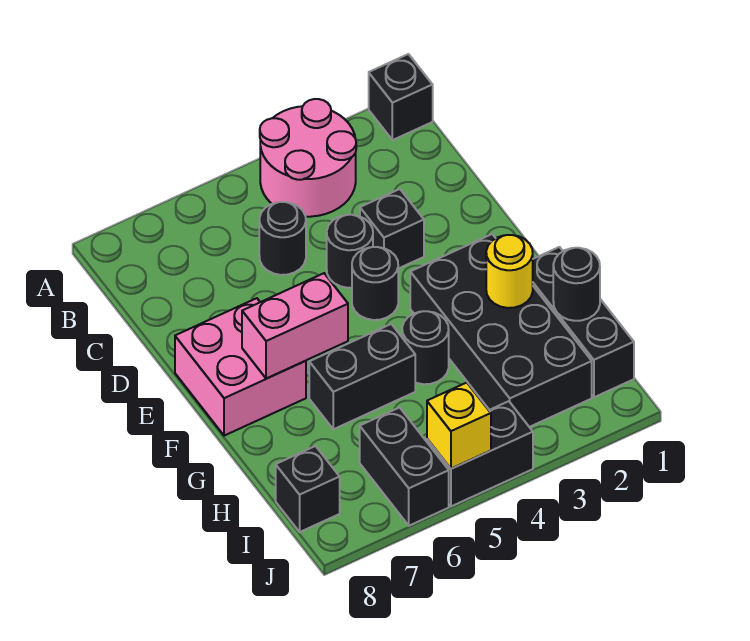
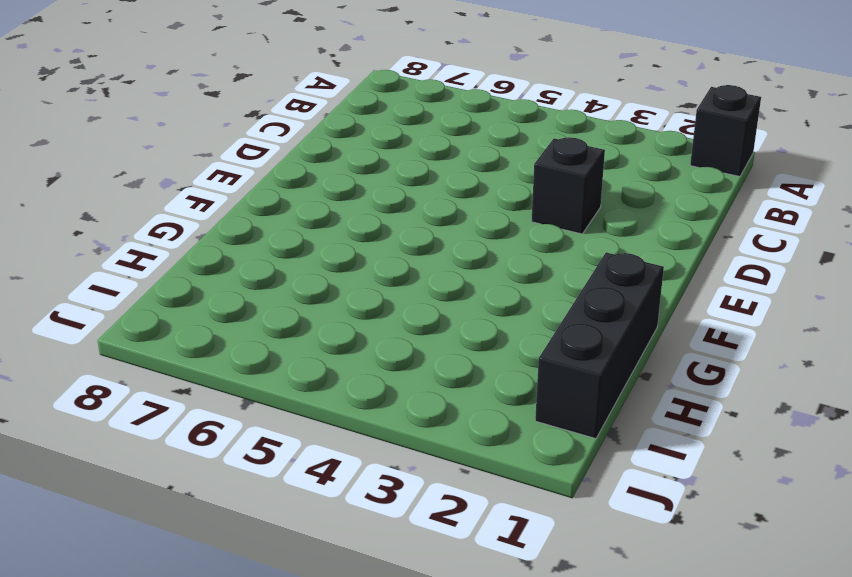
none -> pink round brick A3:B4 level 1
none -> black round brick C5 level 1
none -> black round brick D4 level 1

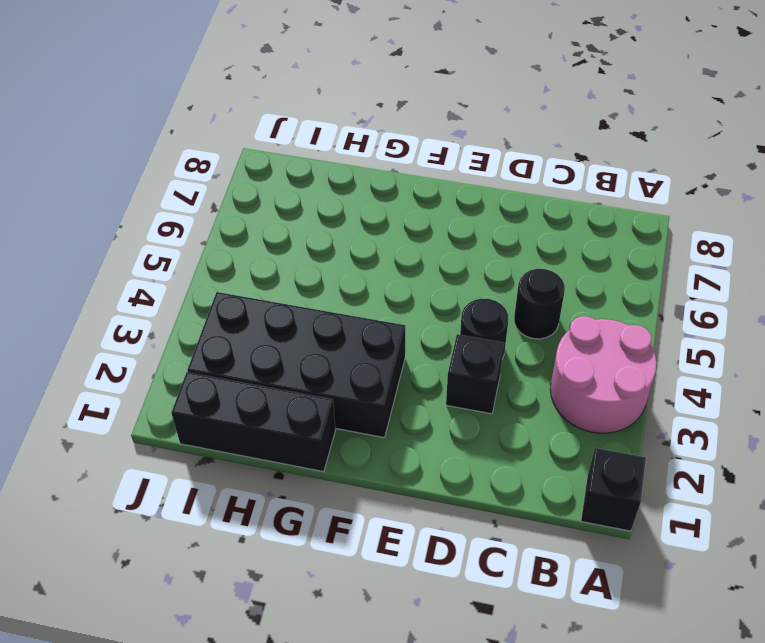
none -> black round brick E4 level 1
none -> pink brick E7:F8 level 1
none -> black round brick G4 level 1

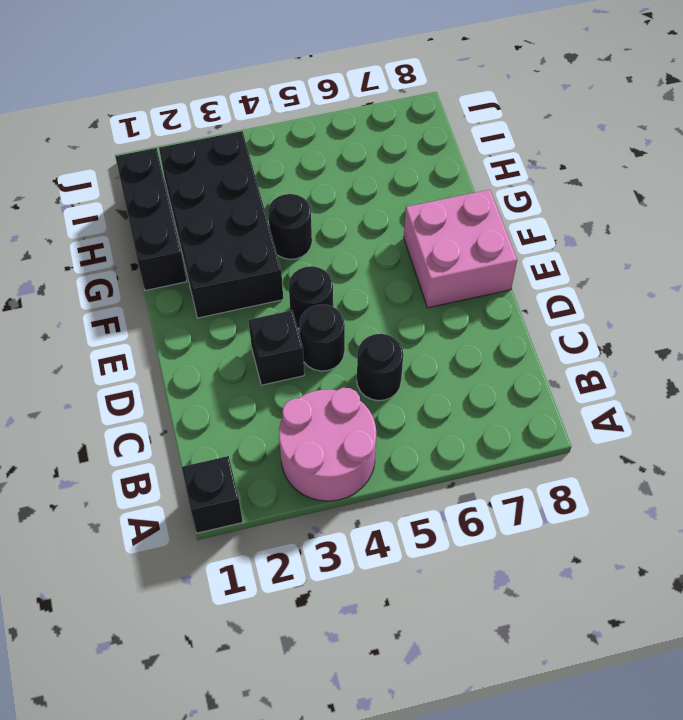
none -> black brick G5:G6 level 1
none -> black brick I6:J6 level 1
none -> black brick I8 level 1

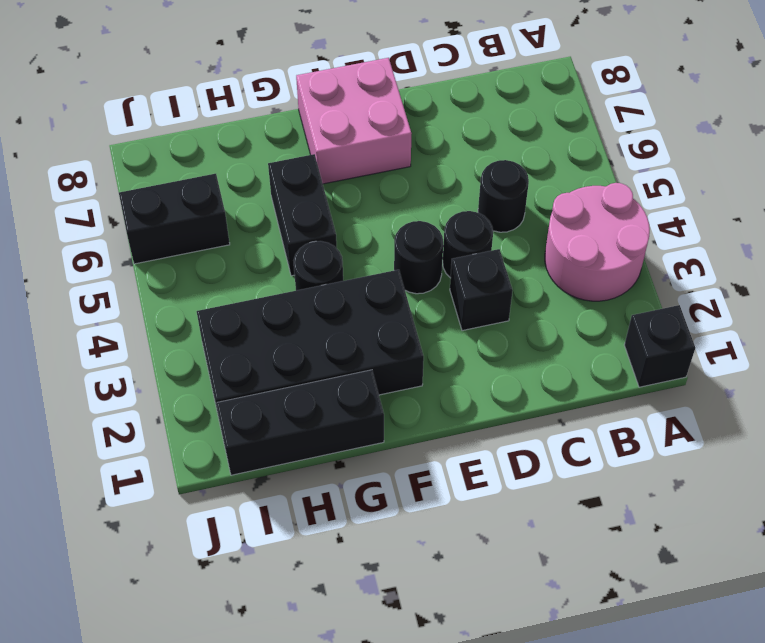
none -> black brick I8 level 1
none -> black brick J4:J5 level 1
none -> pink brick F6:F7 level 2

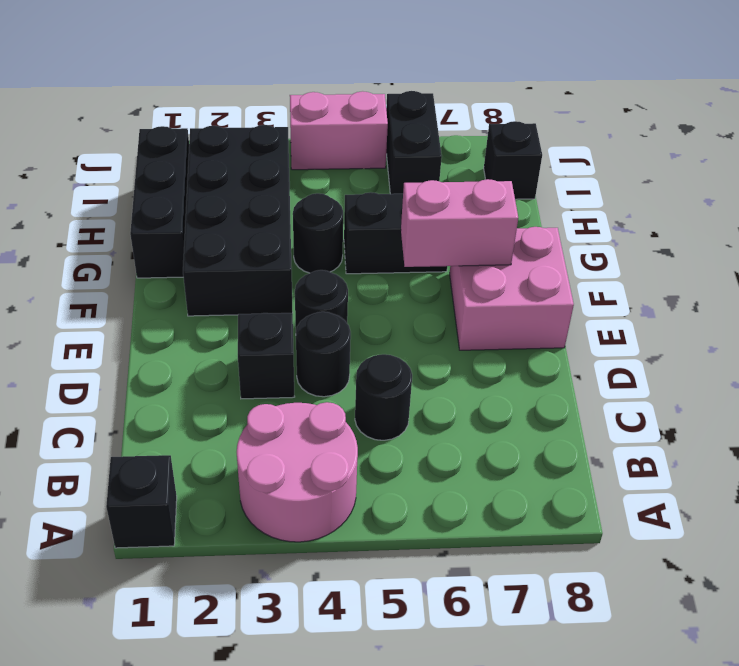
pink brick J4:J5 level 1 -> black brick J4:J5 level 1
none -> yellow round brick G2 level 2
none -> black round brick H1 level 2
none -> yellow brick J5 level 2

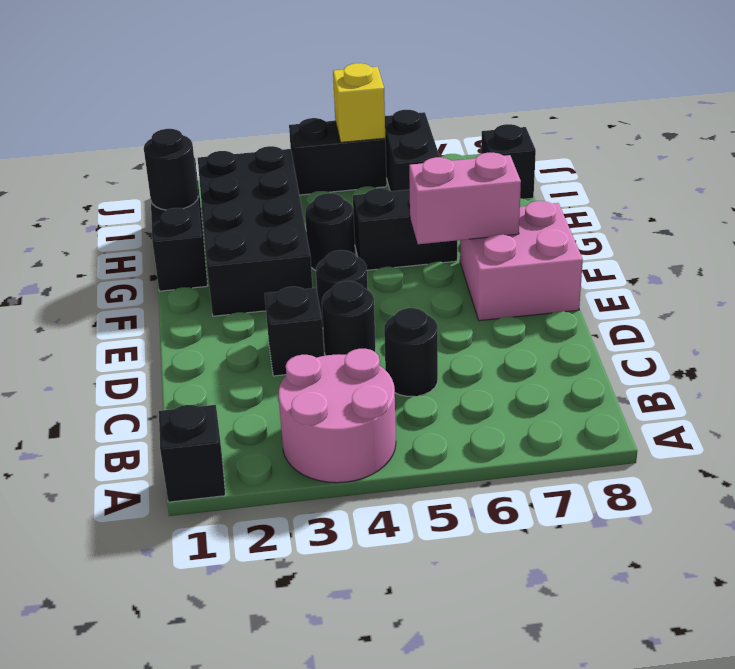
none -> yellow round brick G2 level 2

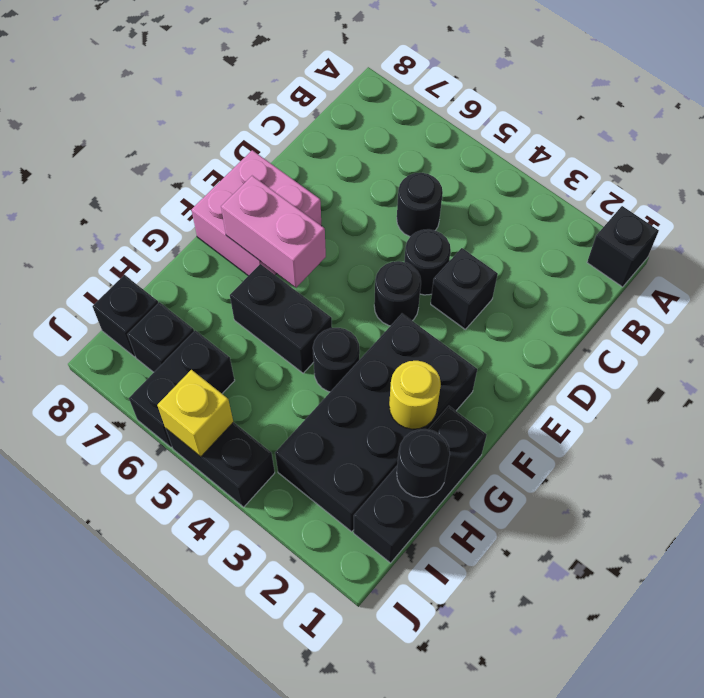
black brick I7 level 1 -> none
none -> pink round brick A3:B4 level 1

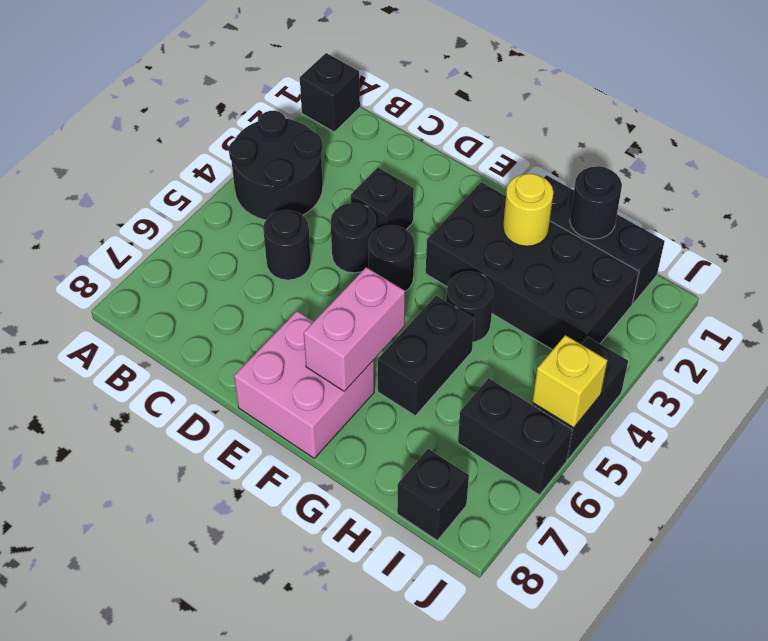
black round brick A3:B4 level 1 -> pink round brick A3:B4 level 1

